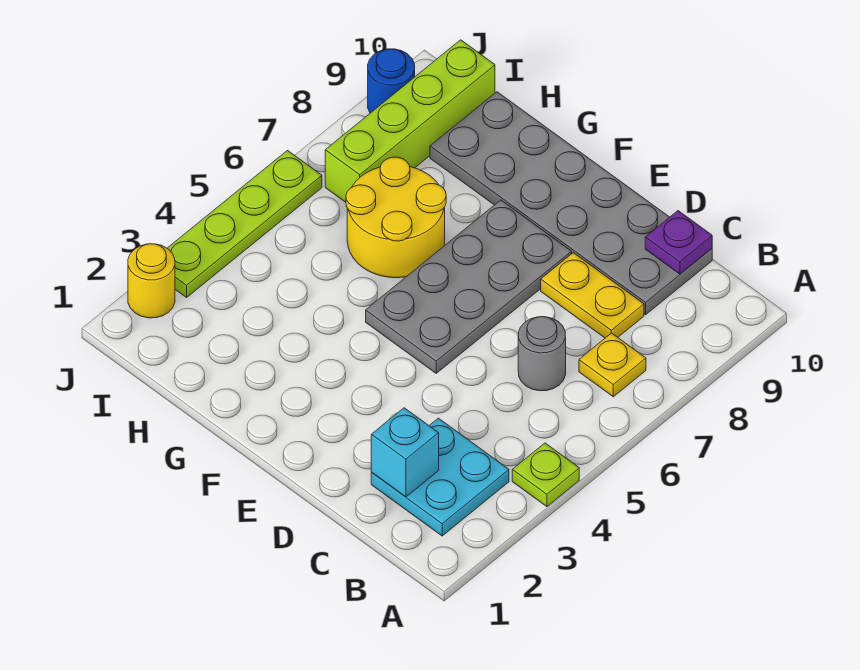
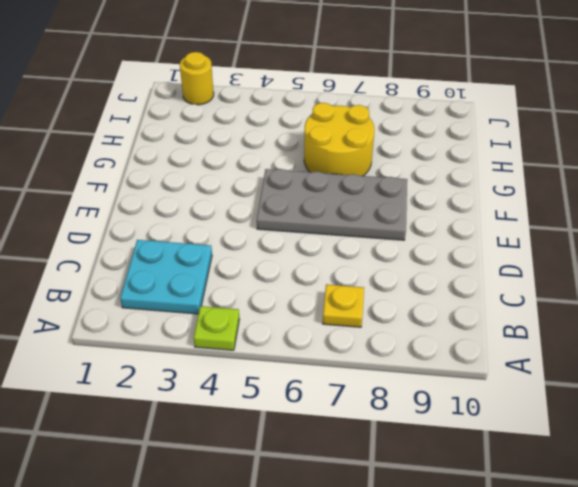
none -> grey round brick C6 level 1
none -> yellow plate C8:D8 level 1
none -> grey plate C9:H10 level 1

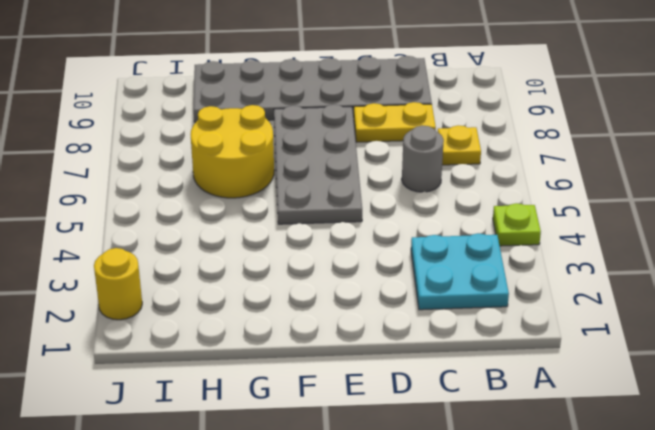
none -> lime brick I7:I10 level 1
none -> lime plate J3:J6 level 1
none -> blue round brick J9 level 1

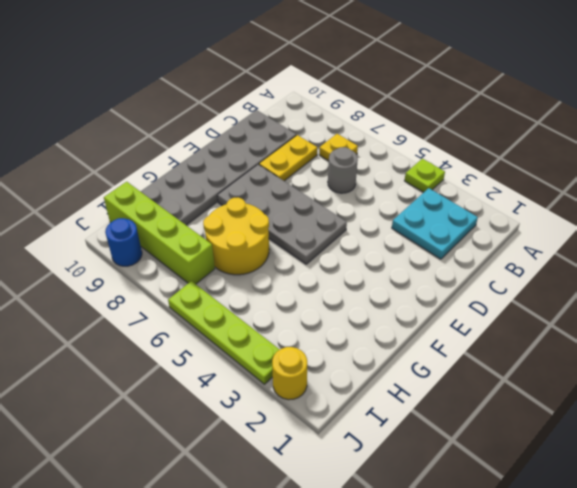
none -> cyan brick C2 level 2
none -> purple plate C10 level 2

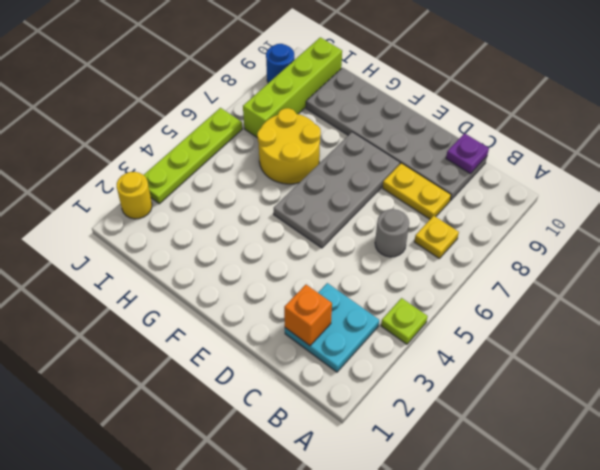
orange brick C2 level 2 -> cyan brick C2 level 2

